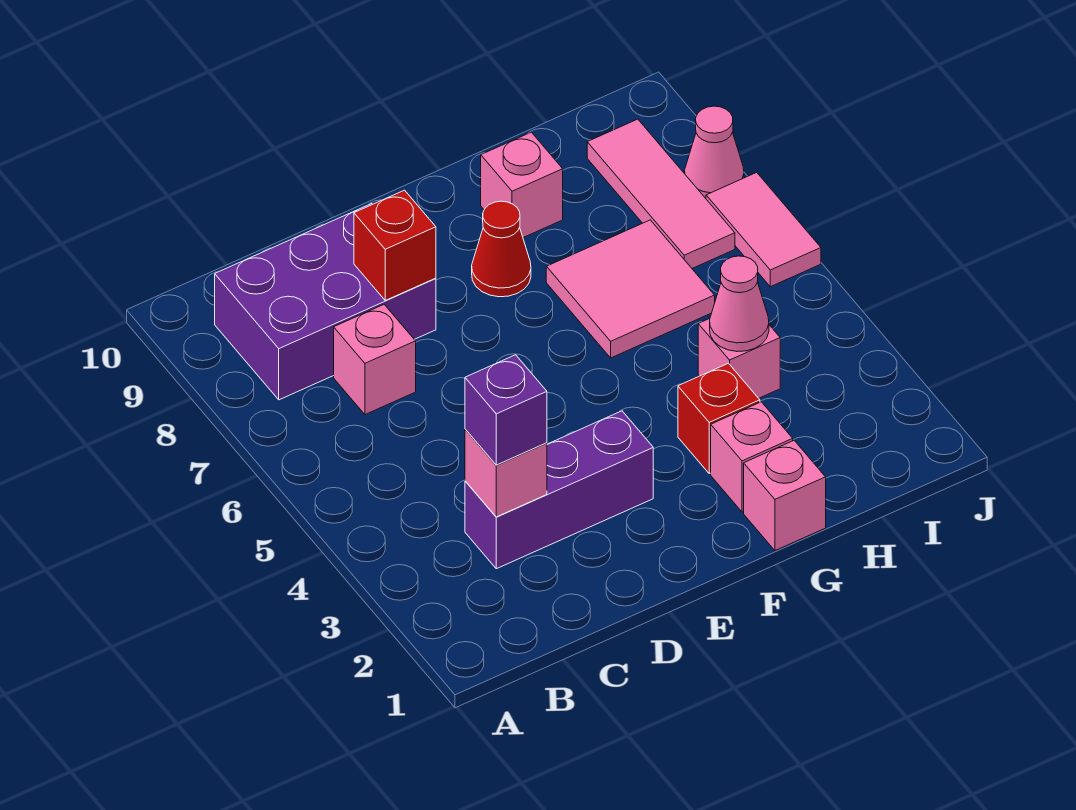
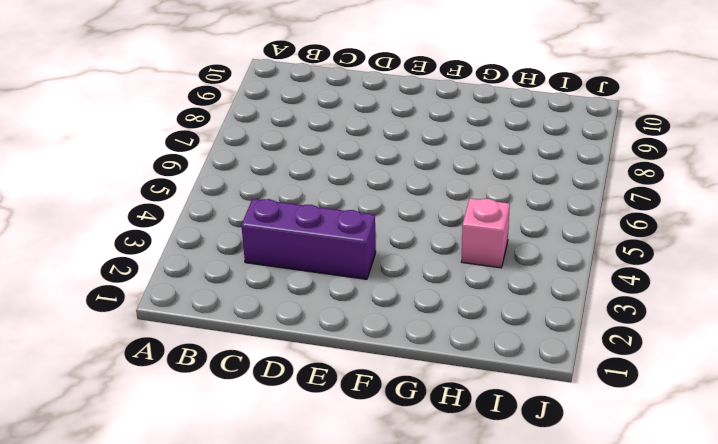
none -> purple brick B8:D9 level 1
none -> pink brick C7 level 1
none -> red cone F8 level 1

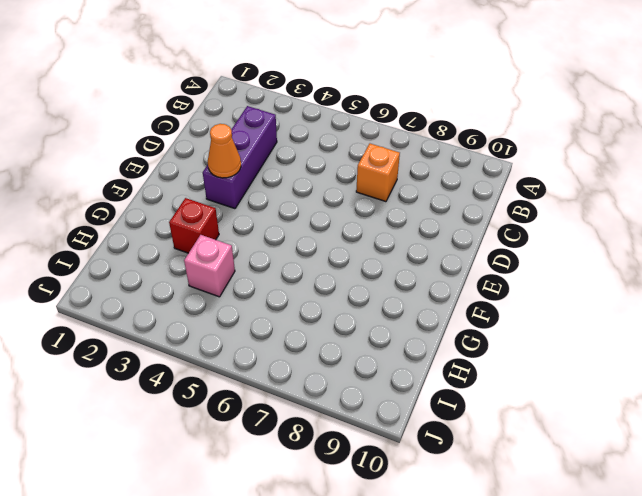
orange brick C7 level 1 -> pink brick C7 level 1
orange cone E3 level 2 -> none
none -> purple brick B8:D9 level 1
none -> red cone F8 level 1
none -> pink brick G1 level 1

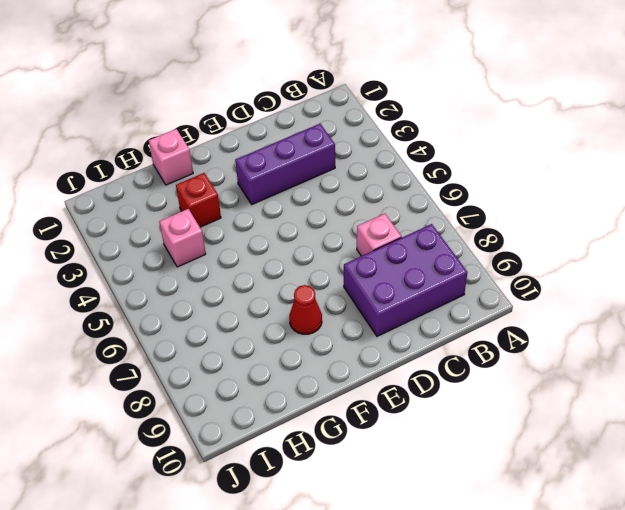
none -> pink brick G2 level 1
none -> pink tile G6:H7 level 1
none -> pink brick G9 level 1

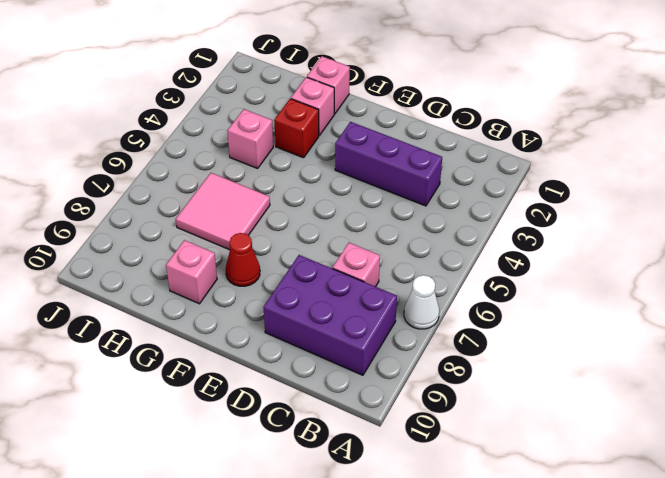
white cone A7 level 1 -> none
none -> pink tile I7:I9 level 1
none -> pink tile J6:J7 level 1
none -> pink cone J8 level 1

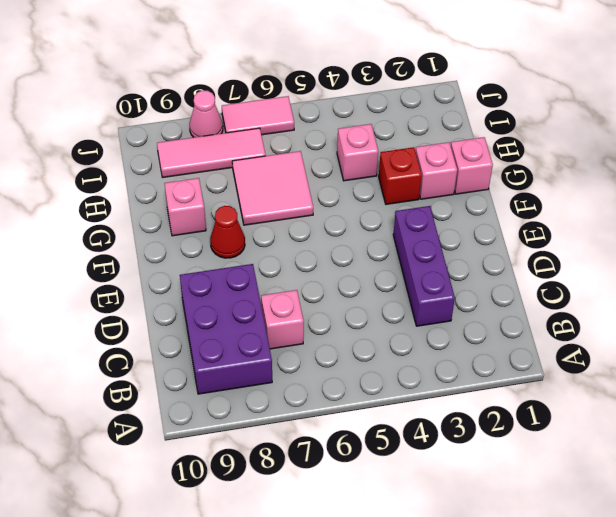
none -> pink brick C3 level 2
none -> red brick D8 level 2
none -> pink cone H4 level 2

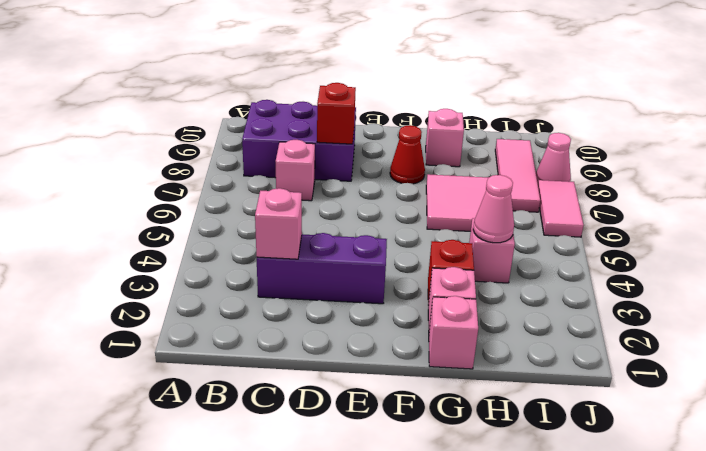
none -> purple brick C3 level 3

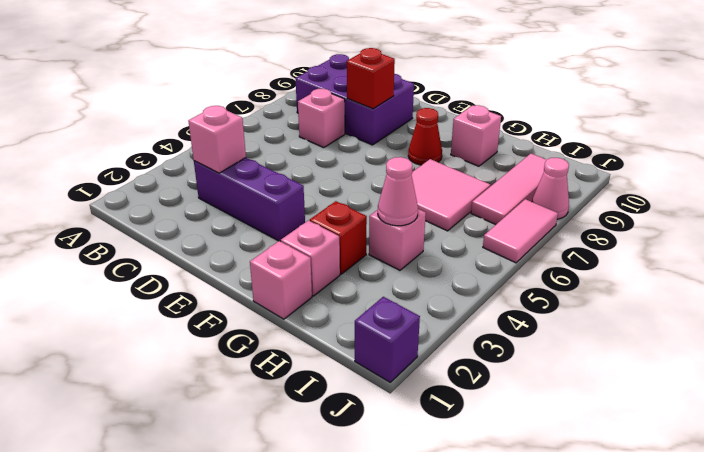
purple brick J1 level 1 -> purple brick C3 level 3

